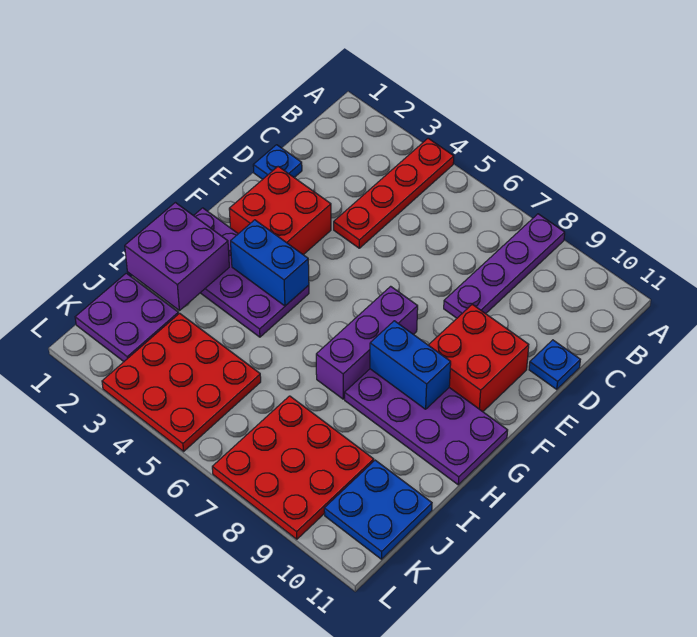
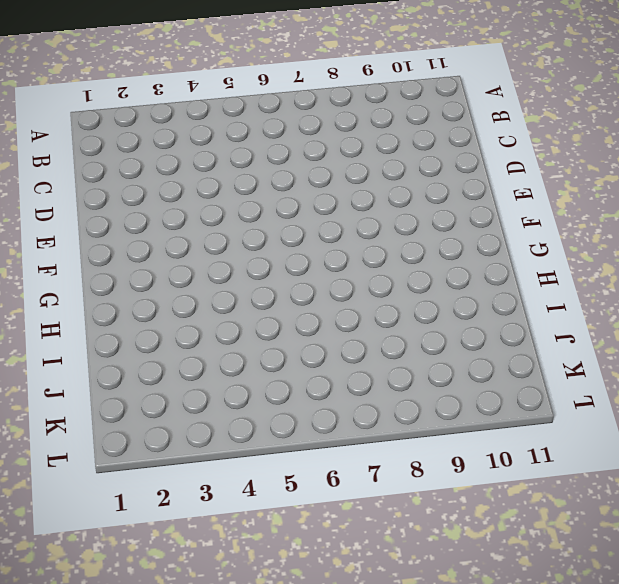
none -> red plate A4:D4 level 1
none -> purple plate A8:D8 level 1
none -> blue plate D1 level 1

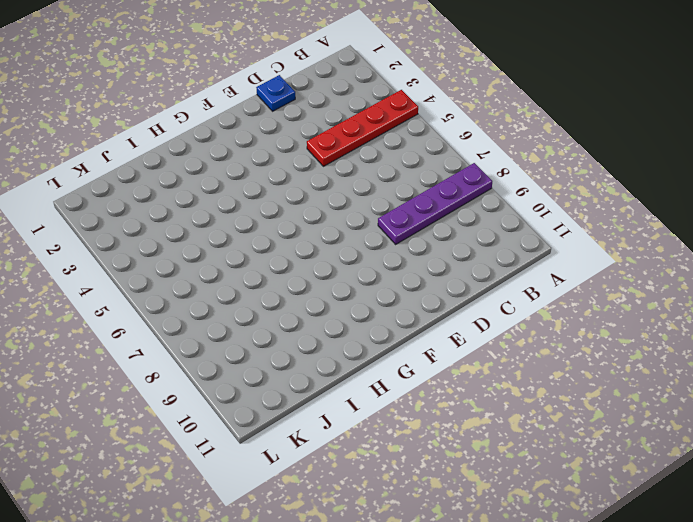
none -> blue plate D11 level 1
none -> red brick E2:F3 level 1
none -> red brick E9:F10 level 1

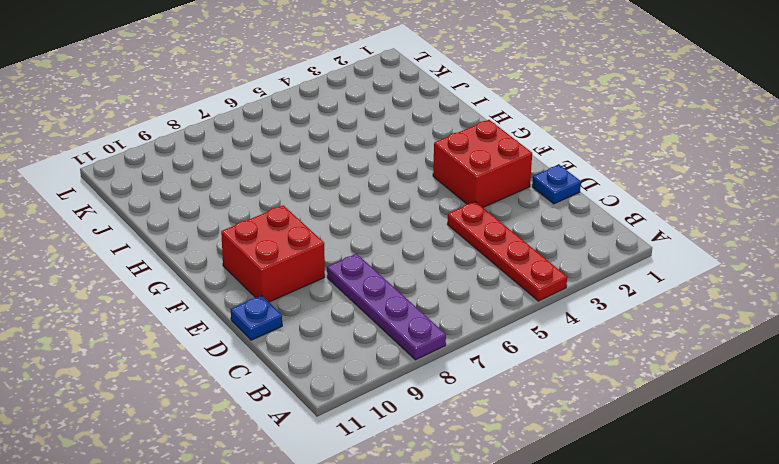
none -> purple brick F7:H7 level 1
none -> purple plate G1:H4 level 1
none -> purple plate G8:H11 level 1

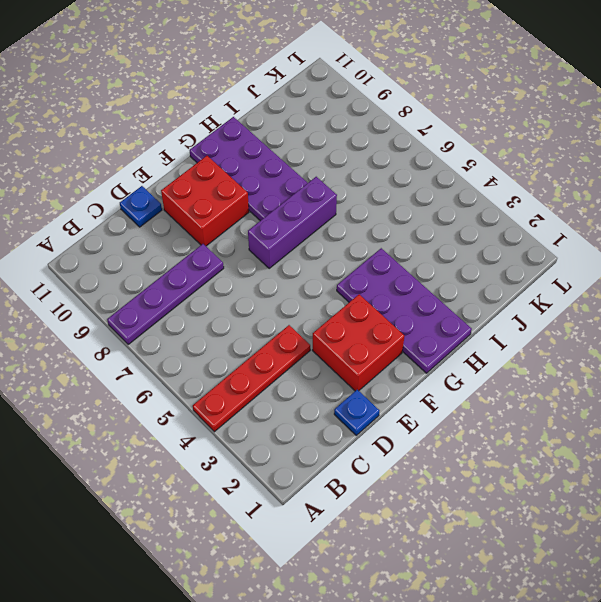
none -> purple plate J1:K2 level 1
none -> red plate J3:L5 level 1
none -> red plate J7:L9 level 1

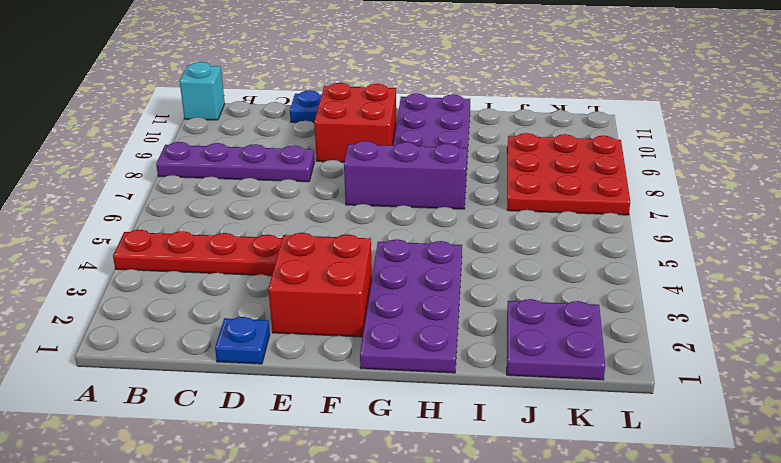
cyan brick A11 level 1 -> none
none -> red plate J3:L5 level 1
none -> blue plate J10:K11 level 1
none -> blue brick G3:G4 level 2

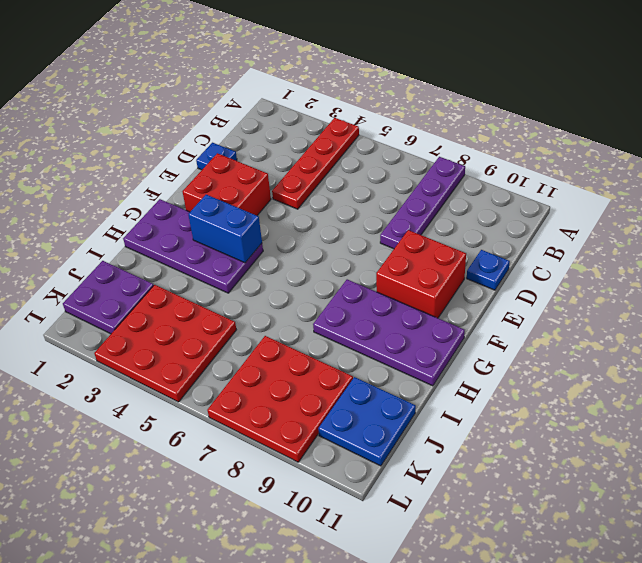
none -> purple brick F7:H7 level 1
none -> blue brick G8:G9 level 2
none -> purple brick H1:I2 level 2

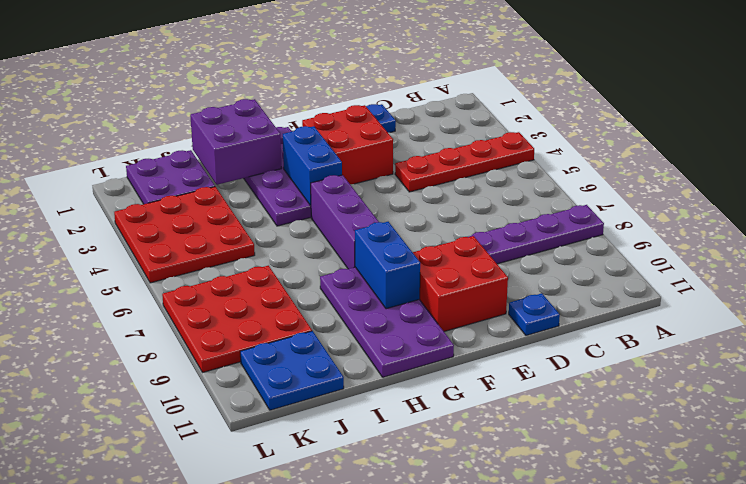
purple brick G5:G7 level 1 -> purple brick F7:H7 level 1

